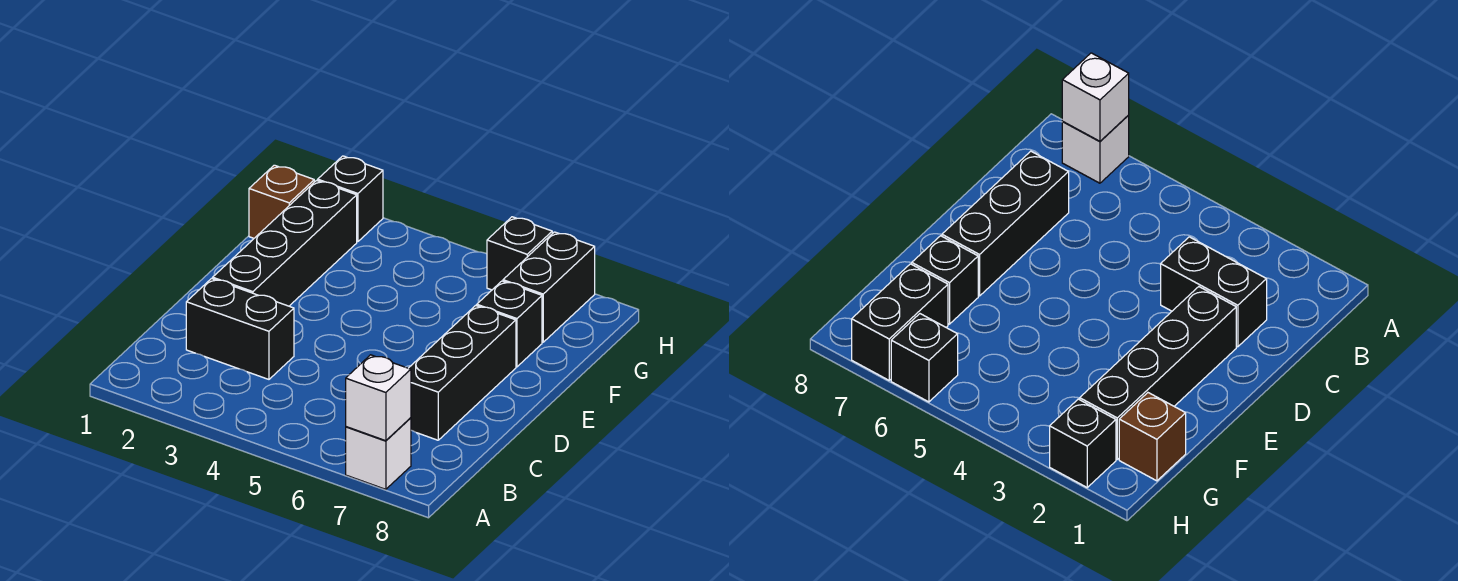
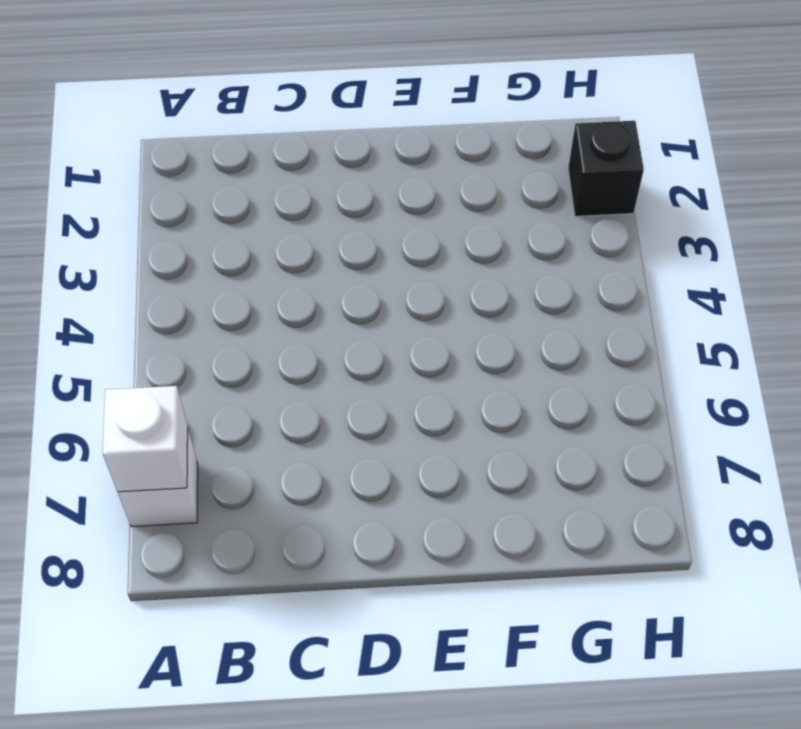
none -> black brick C2:C3 level 1
none -> black brick C7:E7 level 1

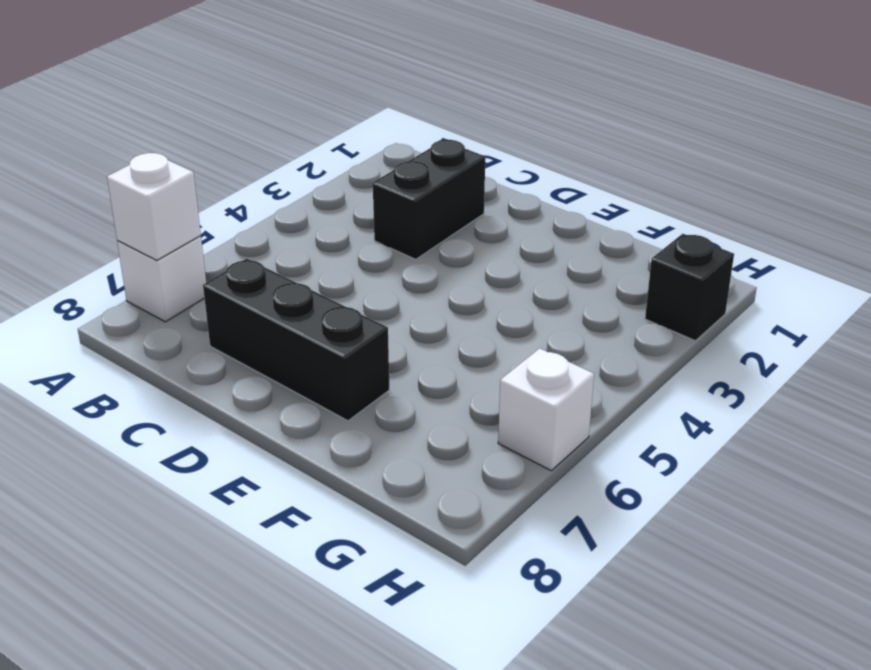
white brick H6 level 1 -> black brick H6 level 1
none -> black brick D2:G2 level 1
none -> black brick F7 level 1

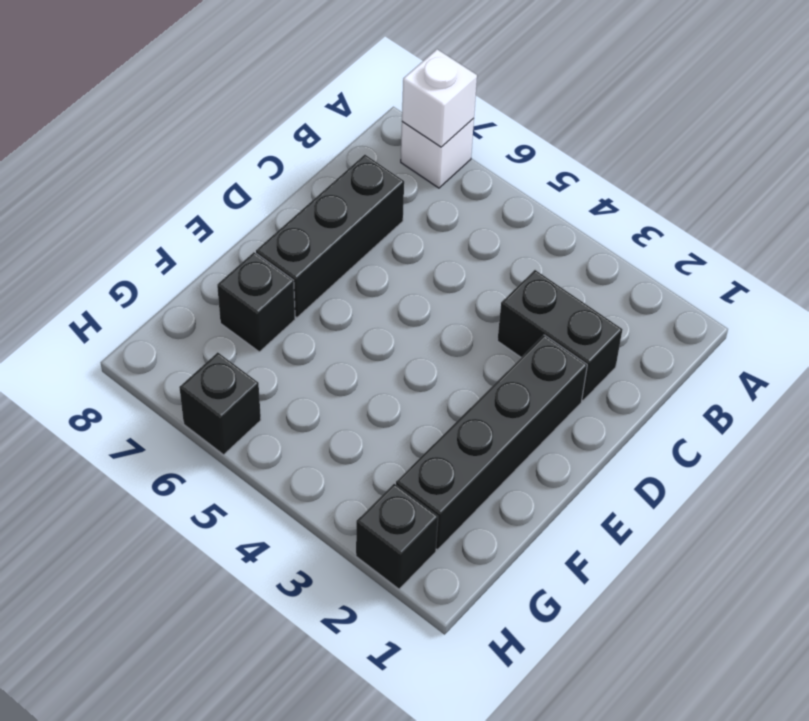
none -> brown brick G1 level 1
none -> black brick G7:H7 level 1

